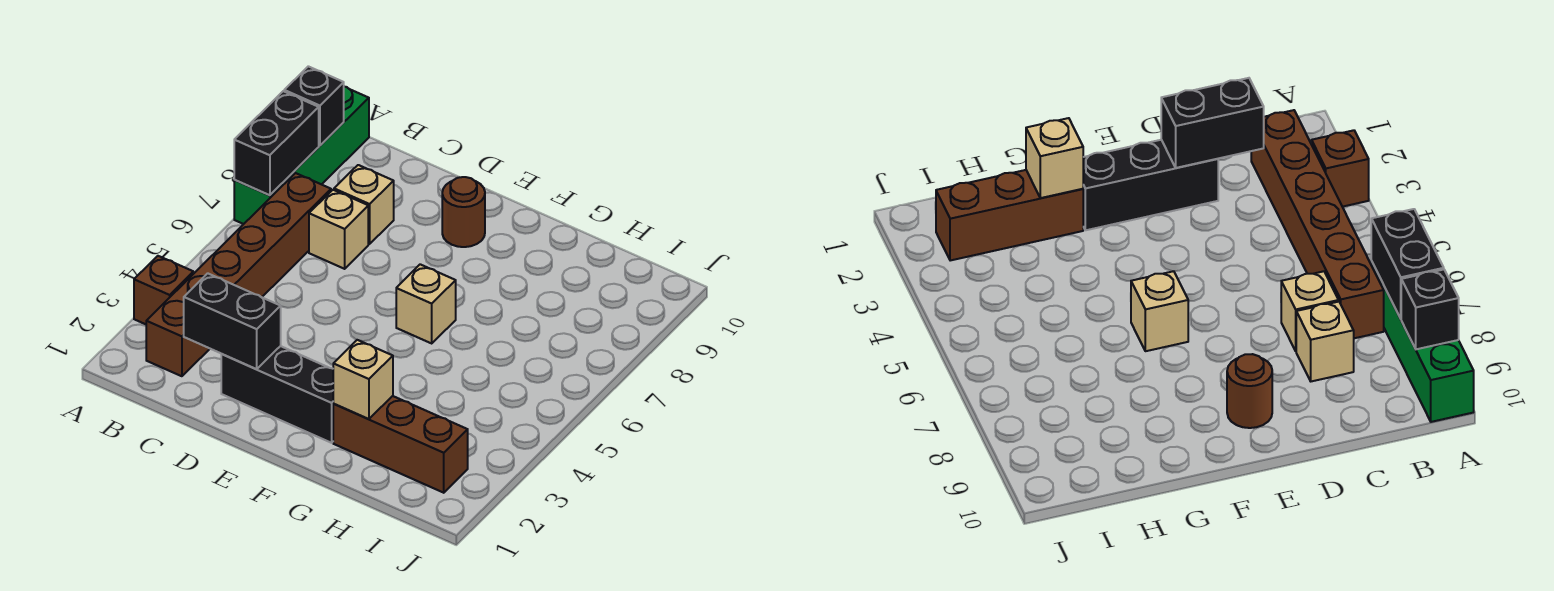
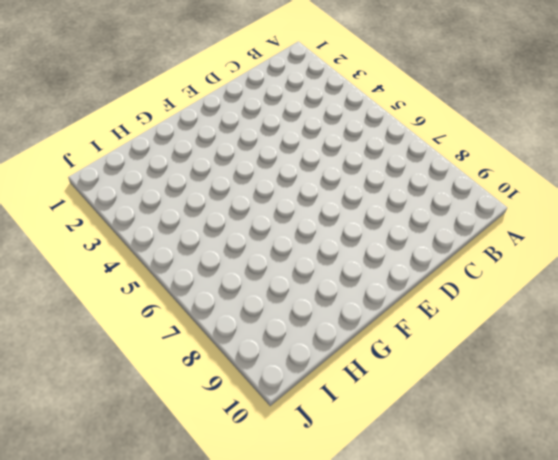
none -> brown brick A3 level 1
none -> green brick A7:A10 level 1
none -> brown brick B2:B7 level 1

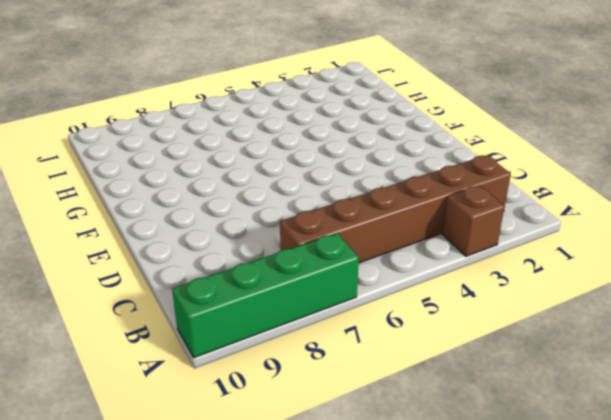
none -> tan brick C7 level 1
none -> tan brick C8 level 1
none -> black brick D2:F2 level 1

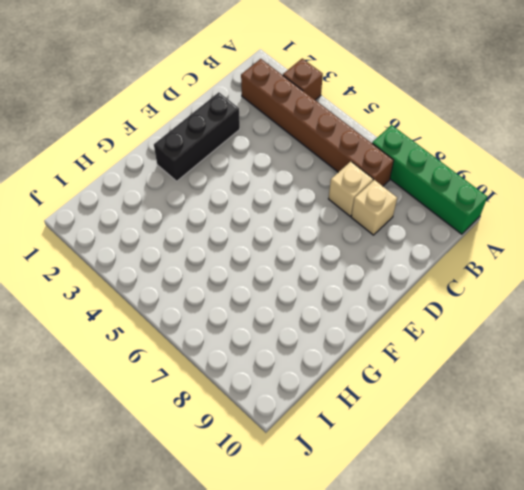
none -> brown round brick E9 level 1
none -> tan brick F6 level 1
none -> brown brick G2:I2 level 1

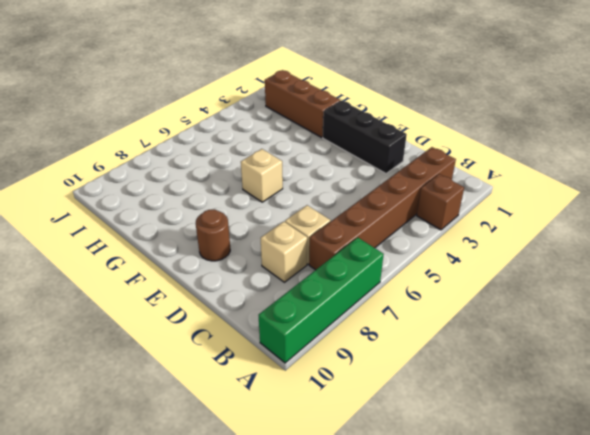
none -> black brick A7:A8 level 2
none -> black brick A9 level 2
none -> black brick C2:D2 level 2

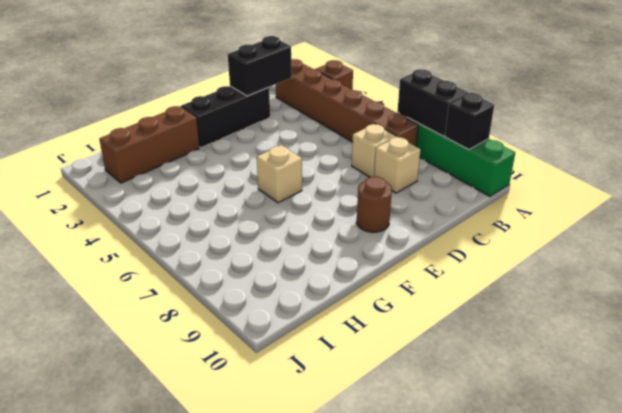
none -> tan brick G2 level 2

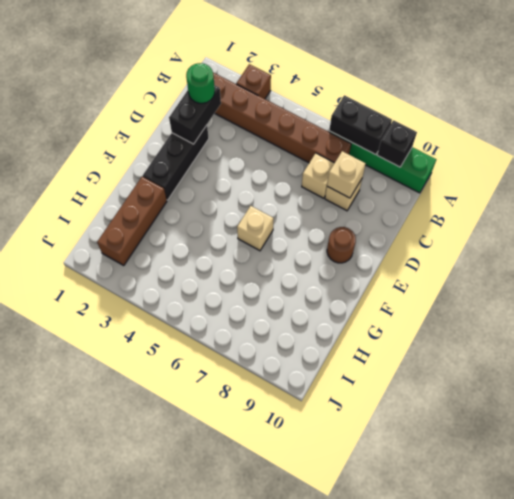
green round brick C2 level 3 -> none
tan brick C8 level 2 -> tan brick G2 level 2

